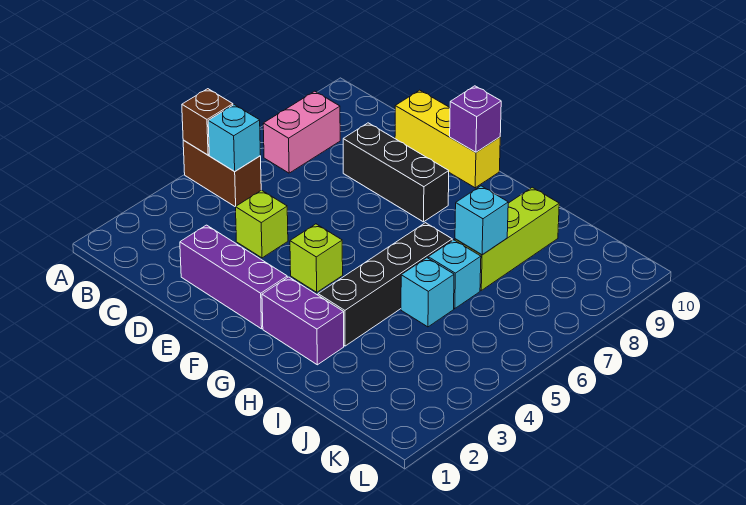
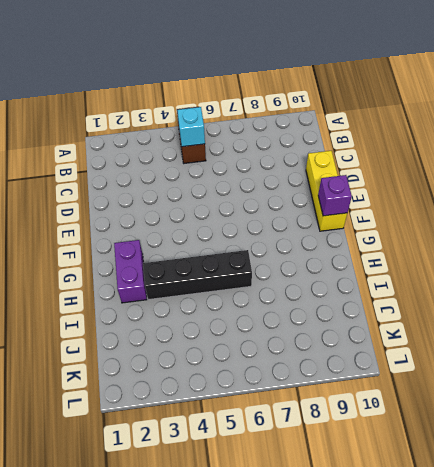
none -> pink brick B7:B8 level 1
none -> purple brick D2:F2 level 1
none -> lime brick D4 level 1

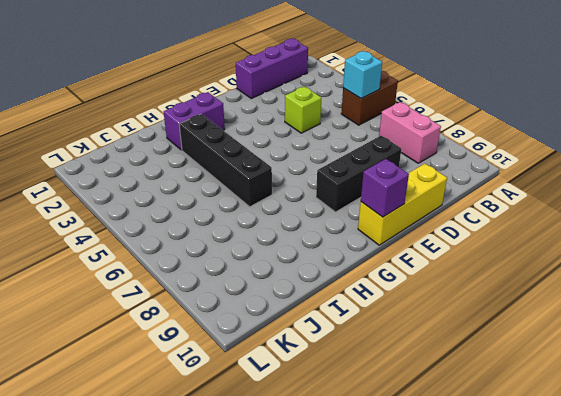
purple brick B1:D1 level 1 -> purple brick D2:F2 level 1
none -> lime brick F4 level 1
none -> cyan brick I5 level 1
none -> cyan brick I6 level 1

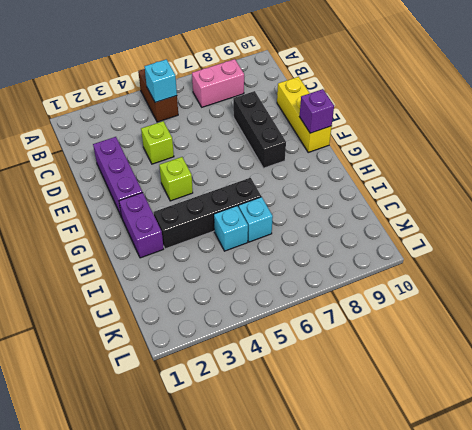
none -> lime brick I7:I9 level 1
none -> brown brick A5 level 2
none -> cyan brick I7 level 2

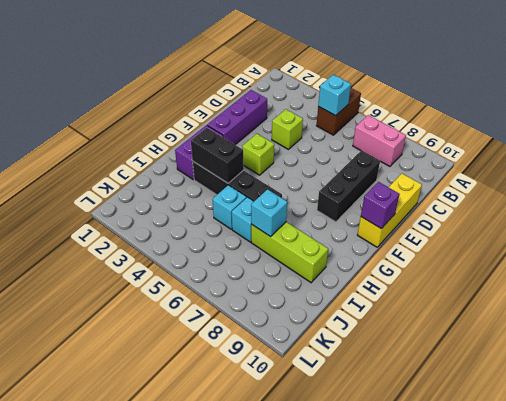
black brick H3:H4 level 2 -> none
none -> brown brick A5 level 2

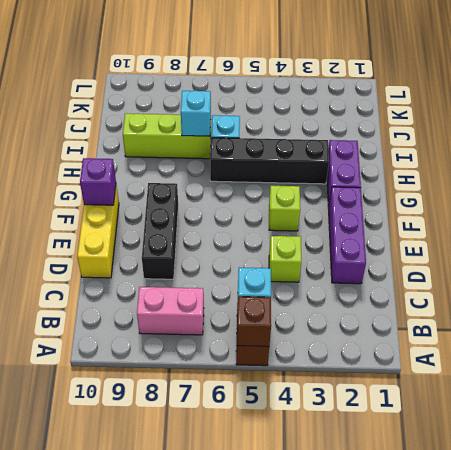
none -> cyan brick I5 level 1

